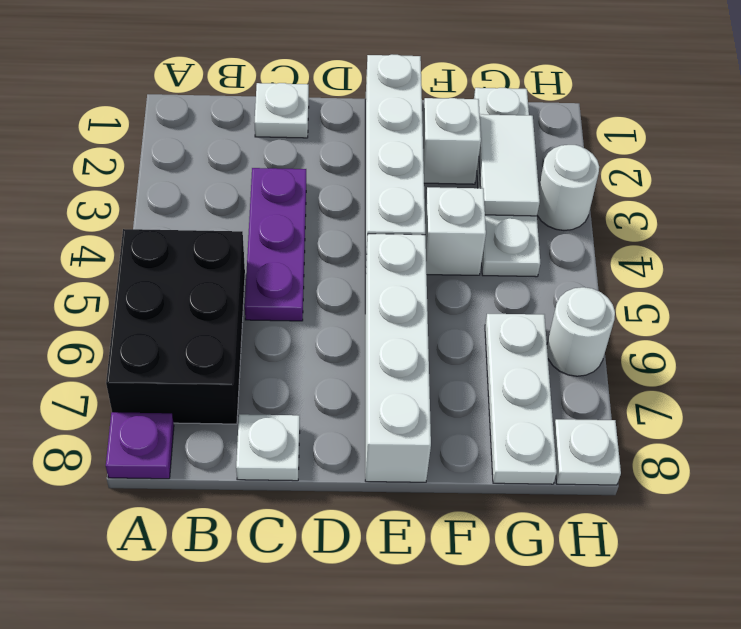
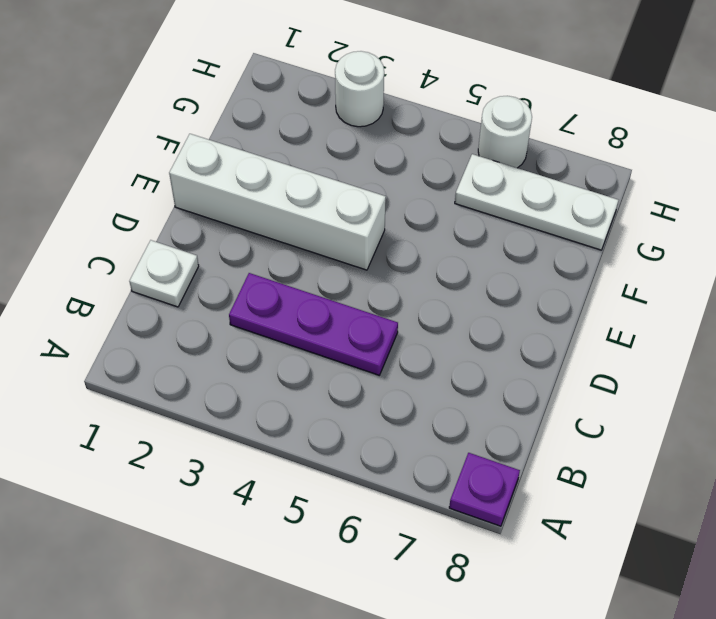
none -> black brick A5:B7 level 1
none -> white plate C8 level 1
none -> white brick E5:E8 level 1

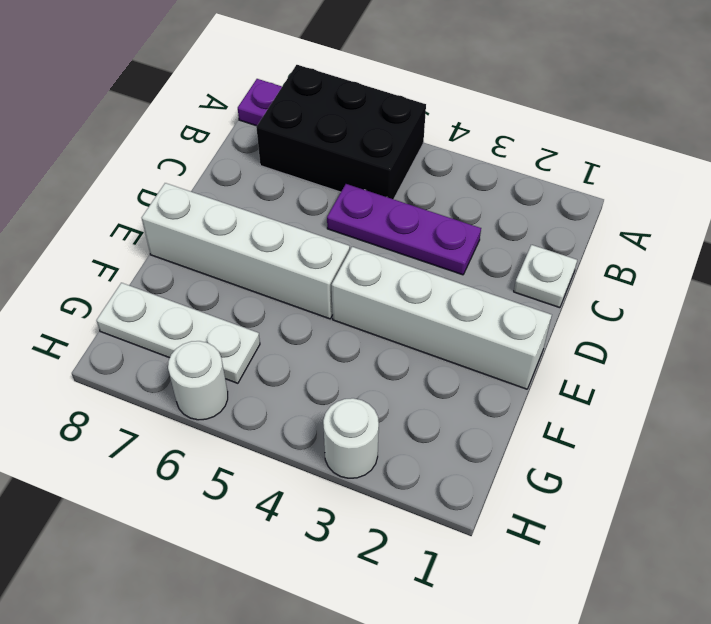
none -> white plate C8 level 1
none -> white brick F2 level 1
none -> white brick F4 level 1

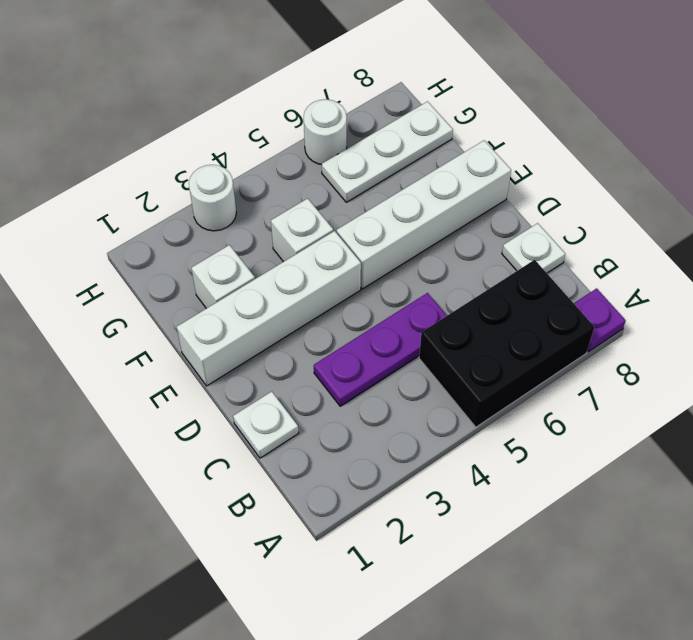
none -> white plate G1:G4 level 1
none -> white plate H8 level 1
none -> white tile G2:G3 level 2

